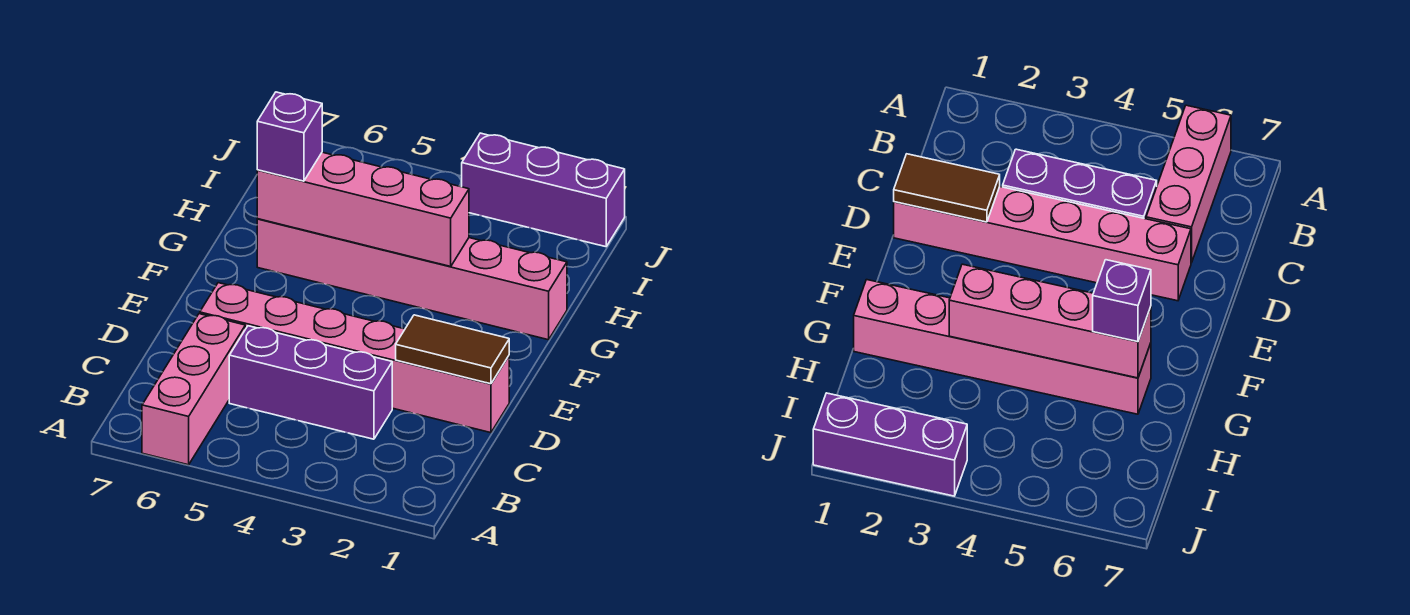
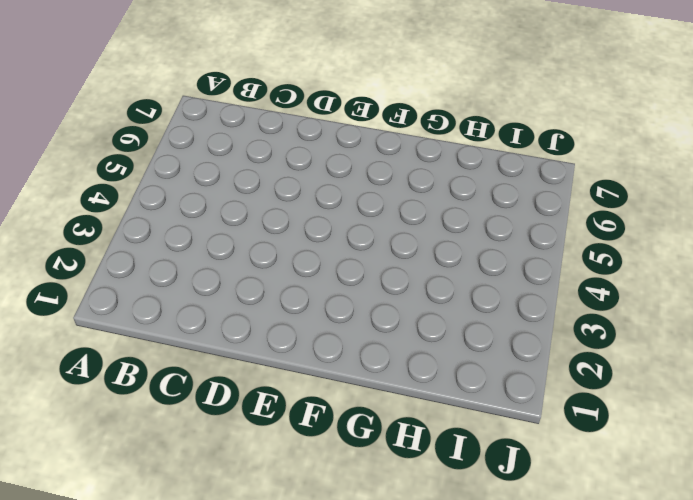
none -> pink brick A6:C6 level 1
none -> purple brick C3:C5 level 1

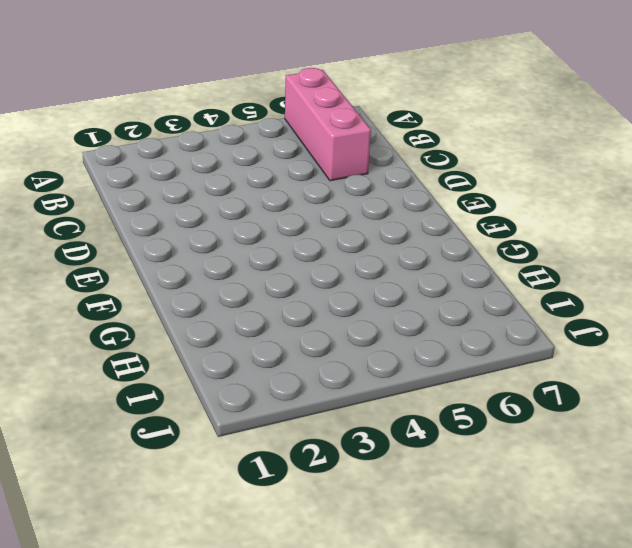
none -> purple brick C3:C5 level 1
none -> pink brick D1:D6 level 1

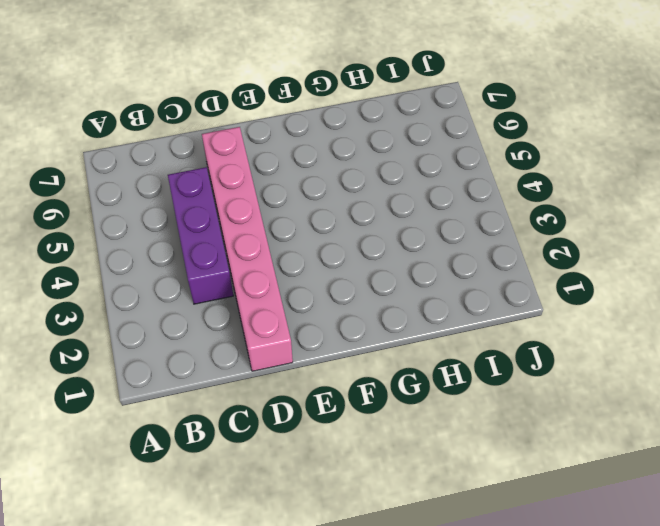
none -> pink brick A6:C6 level 1
none -> pink brick G1:G6 level 1

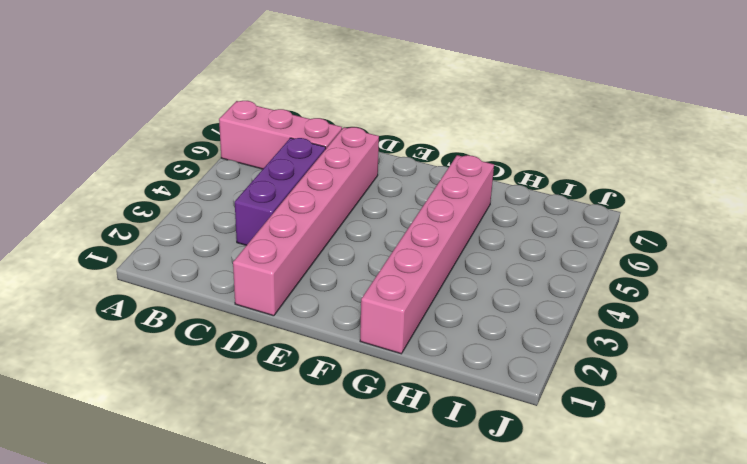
none -> purple brick J1:J3 level 1
none -> brown tile D1:D2 level 2

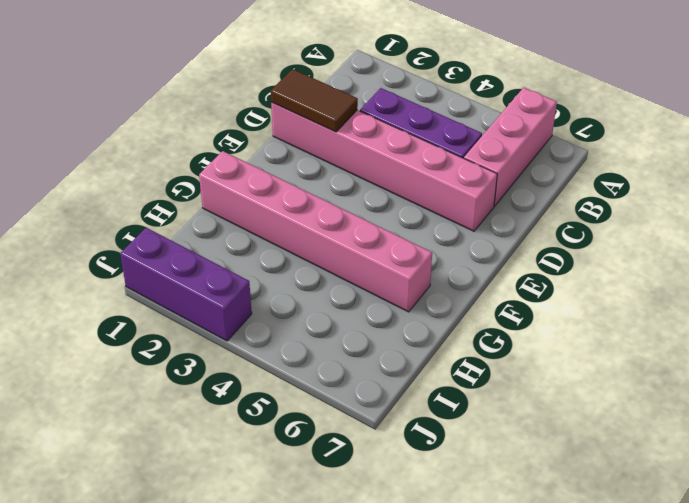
none -> pink brick G3:G6 level 2
none -> purple brick G6 level 3

